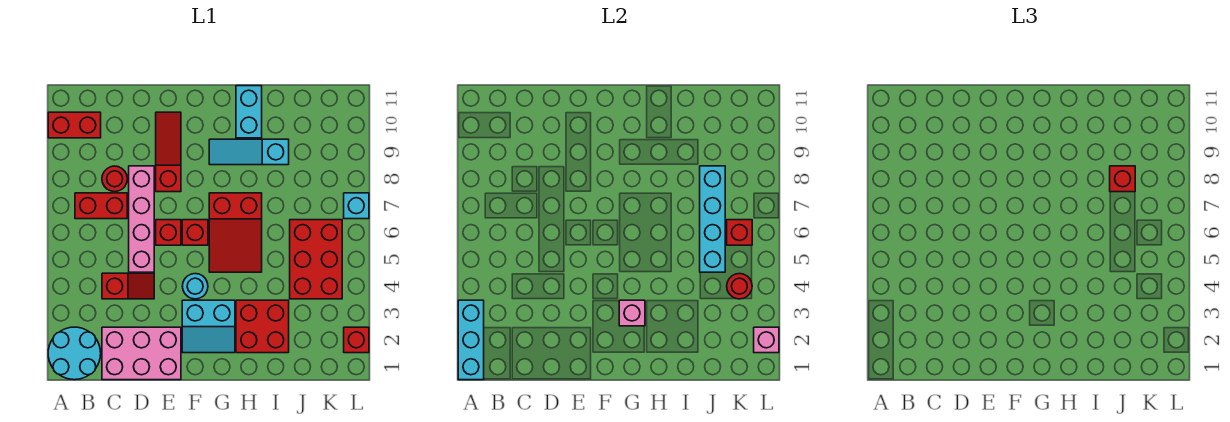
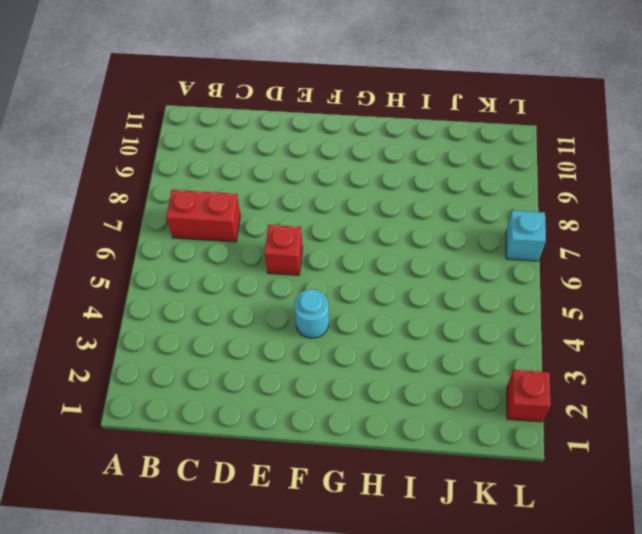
none -> cyan round brick A1:B2 level 1
none -> red brick A10:B10 level 1
none -> pink brick C1:E2 level 1

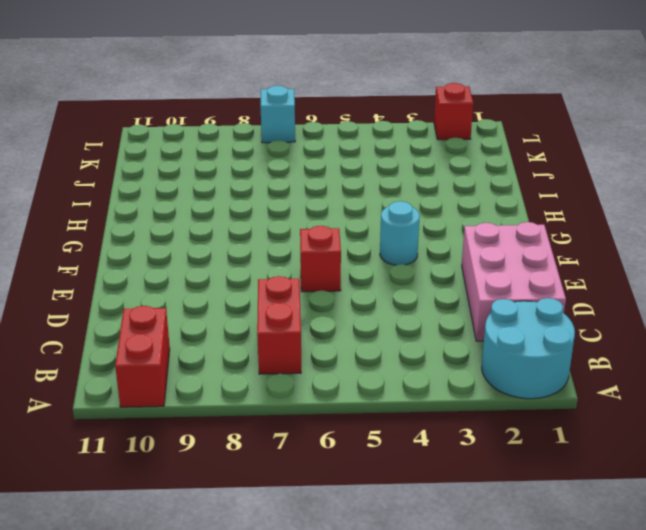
none -> red slope C4:D4 level 1 top C
none -> red round brick C8 level 1
none -> pink brick D5:D8 level 1

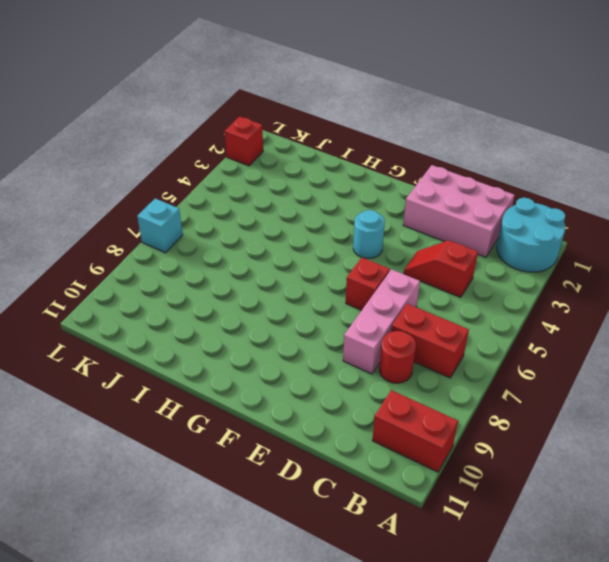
pink brick D6:D8 level 1 -> pink brick D5:D8 level 1
none -> red slope E8:E10 level 1 top 8
none -> cyan slope F2:G3 level 1 top 3
none -> red brick F6 level 1

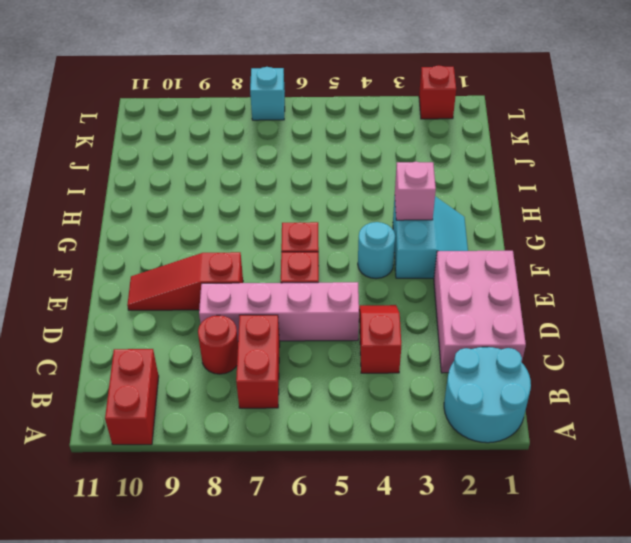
none -> red slope G5:H7 level 1 top 7
none -> cyan slope G9:I9 level 1 top I
none -> red brick H2:I3 level 1

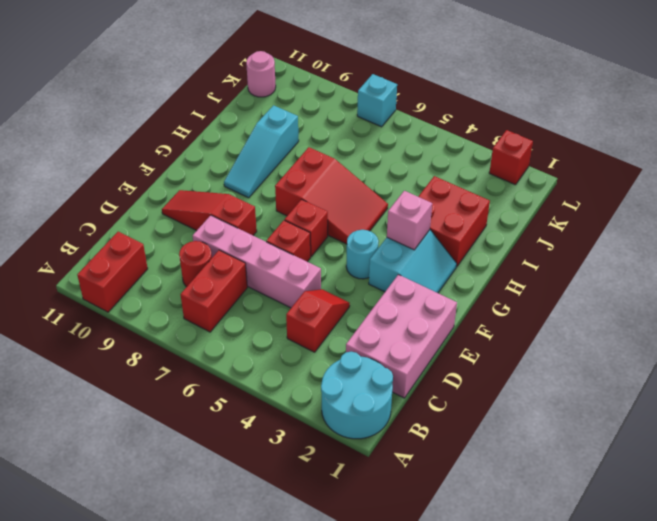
pink round brick K11 level 1 -> none
none -> cyan brick H10:H11 level 1
none -> red brick J4:K6 level 1
none -> cyan brick A1:A3 level 2

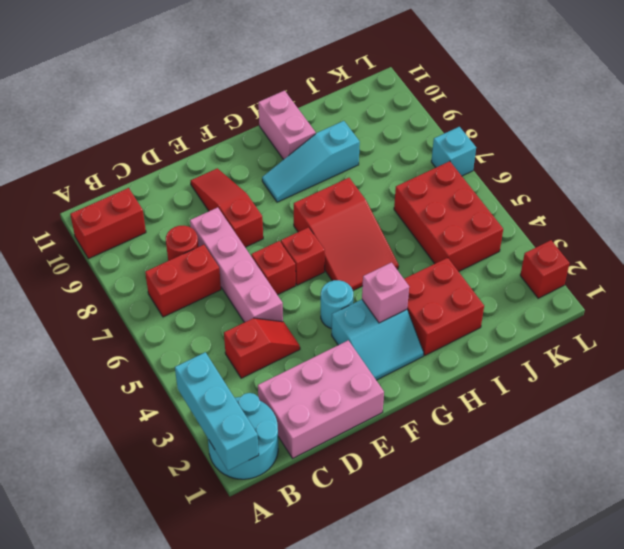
pink brick H10:H11 level 1 -> cyan brick H10:H11 level 1
none -> cyan brick J5:J8 level 2
none -> red round brick K4 level 2
none -> red brick K6 level 2

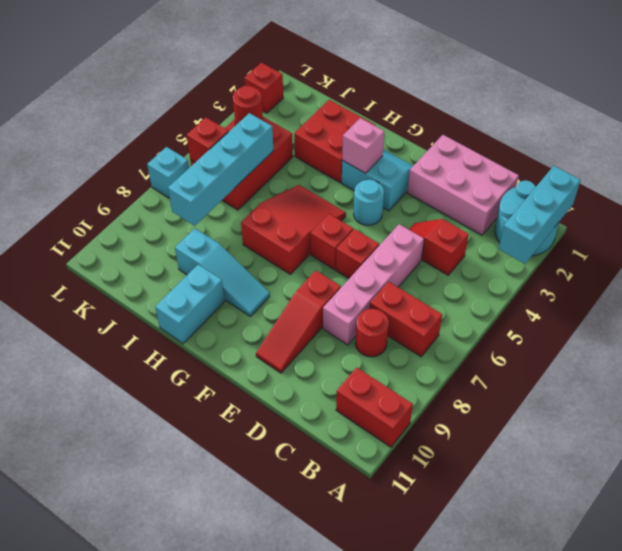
none -> pink brick L2 level 2
none -> red brick J8 level 3

